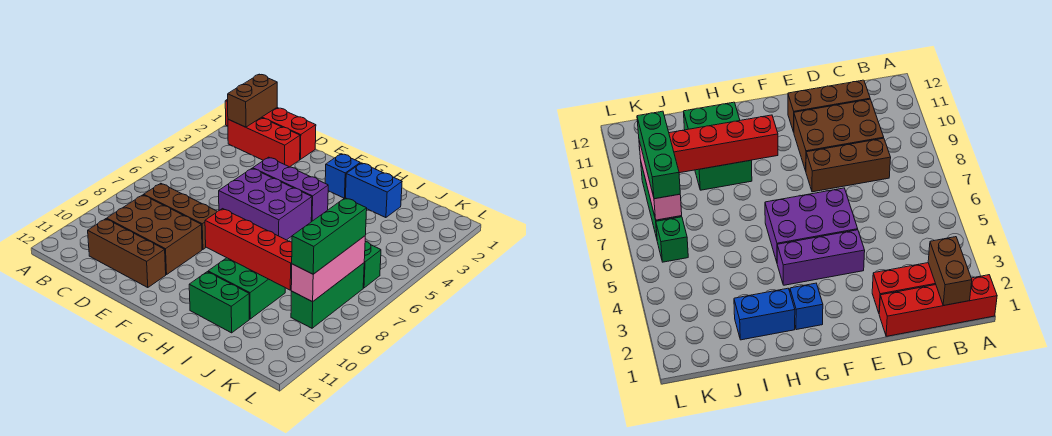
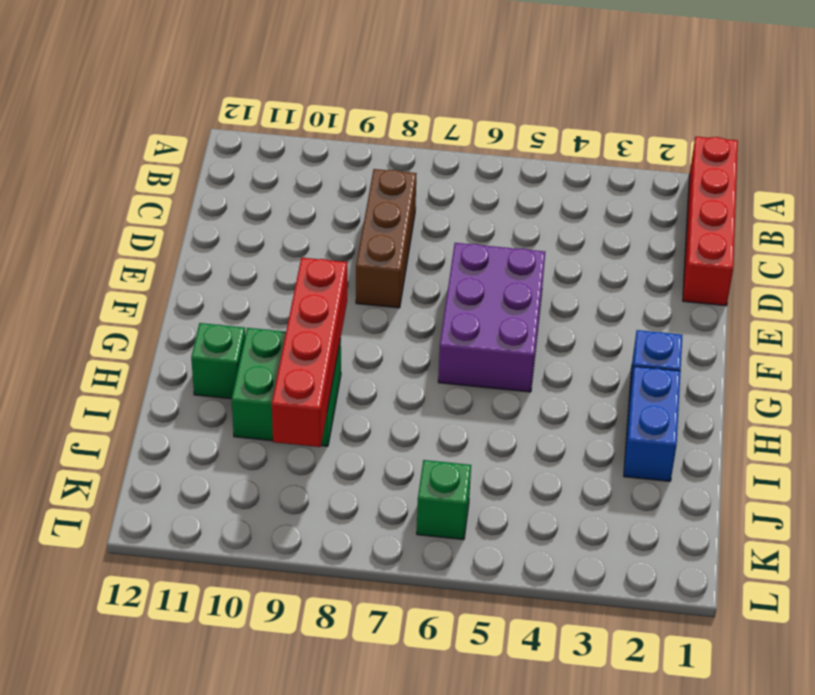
green brick H11 level 1 -> green brick H11:I11 level 1
none -> red brick B2:D2 level 1
none -> brown brick C9:E10 level 1
none -> brown brick C11:E11 level 1

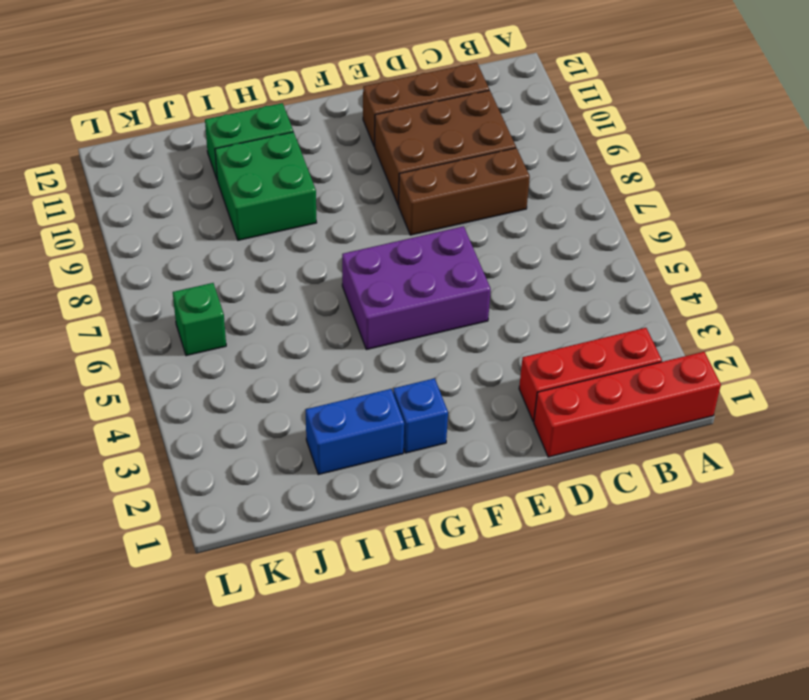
none -> purple brick E4:G4 level 1
none -> green brick K7:K9 level 1
none -> brown brick B1:B2 level 2

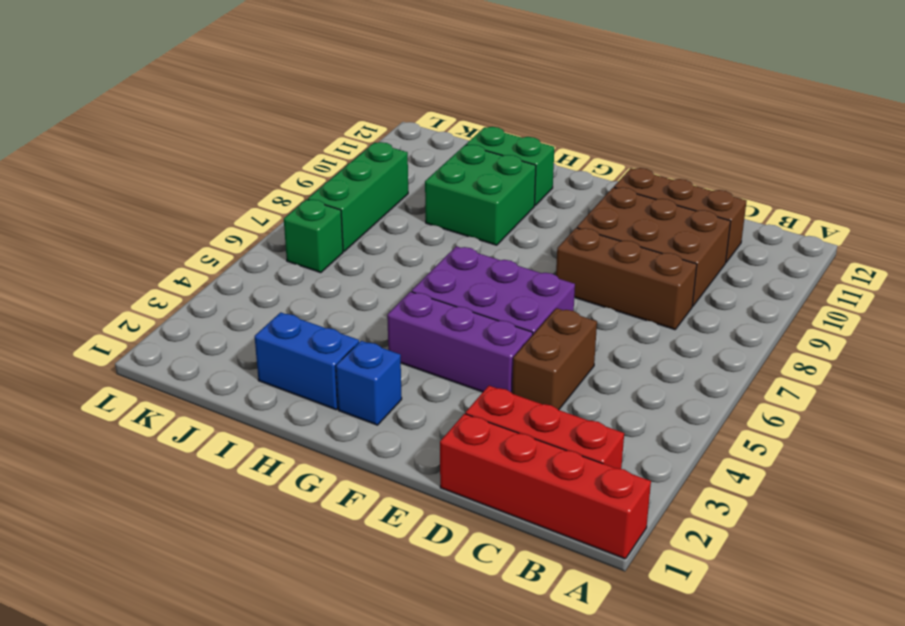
brown brick D4:D5 level 1 -> brown brick B1:B2 level 2
none -> red brick G9:J9 level 2
none -> pink brick K7:K9 level 2
none -> green brick K7:K9 level 3

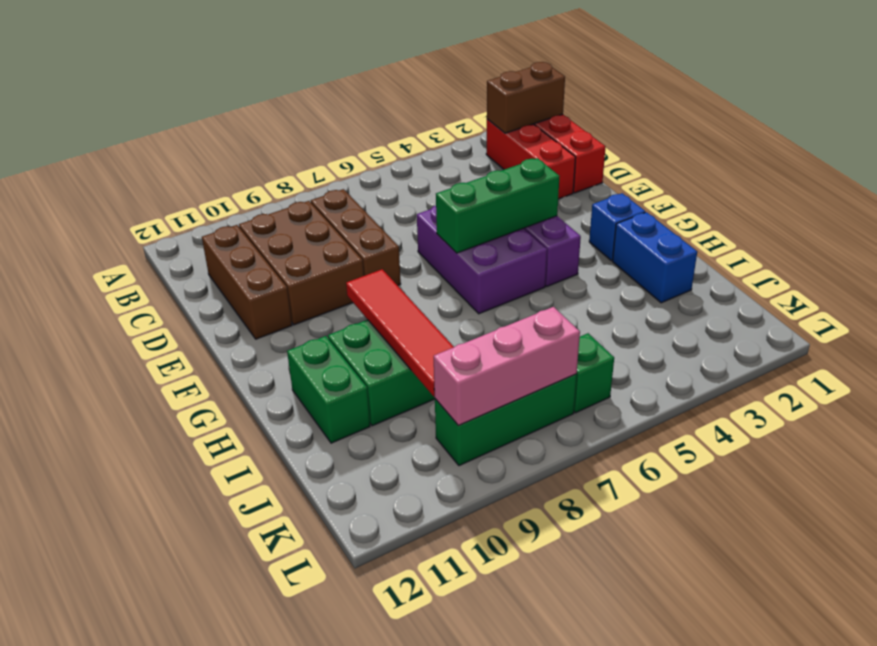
green brick F4:F6 level 2 -> green brick K7:K9 level 3
red tile G9:J9 level 2 -> red brick G9:J9 level 2

